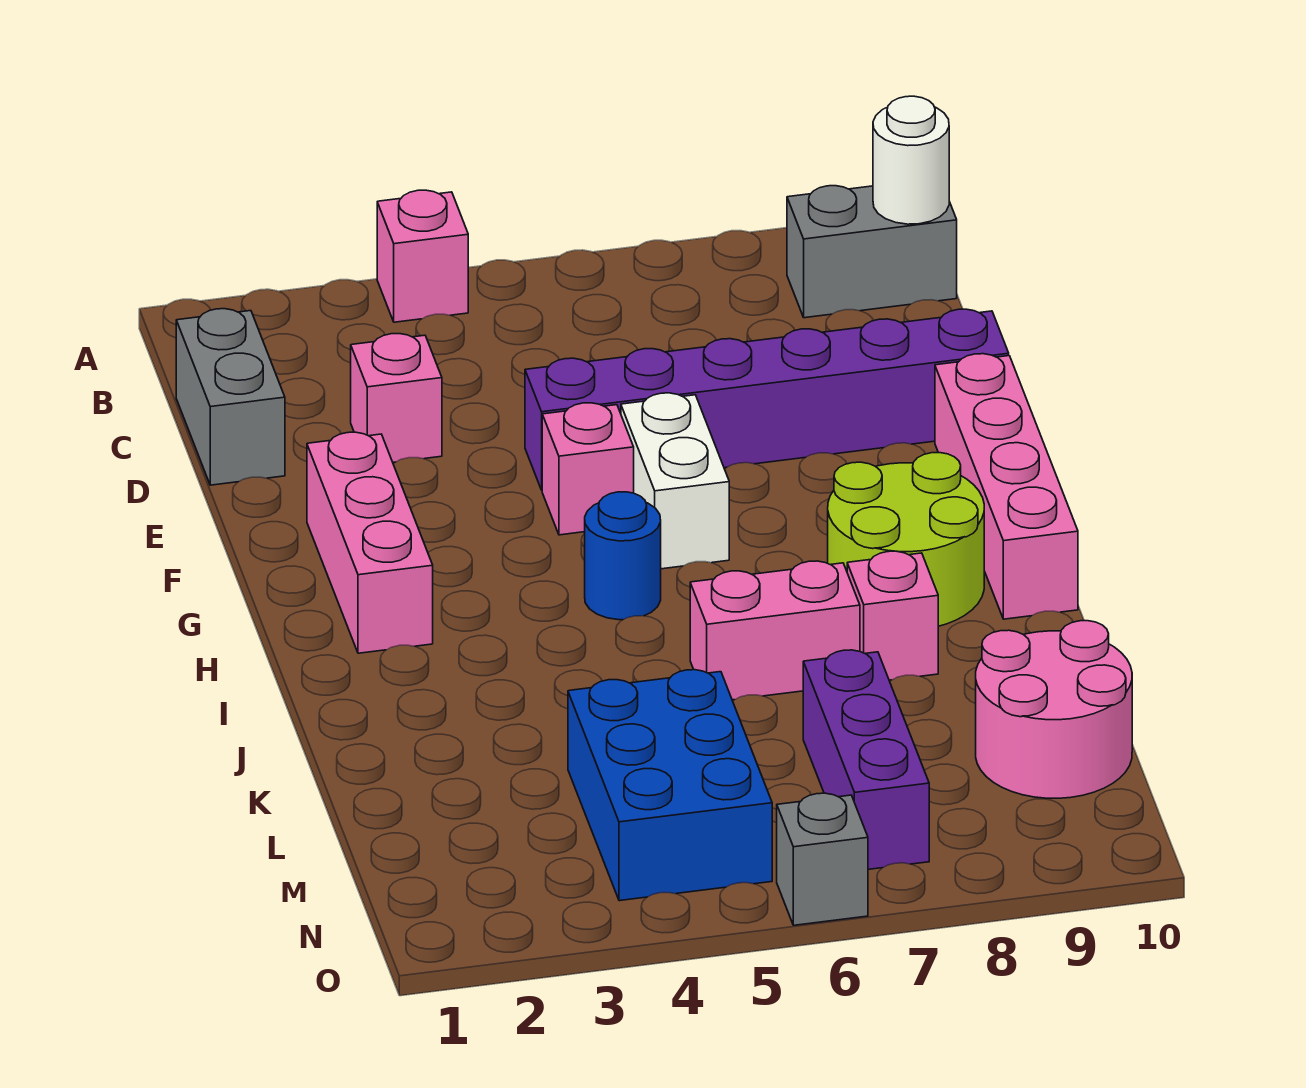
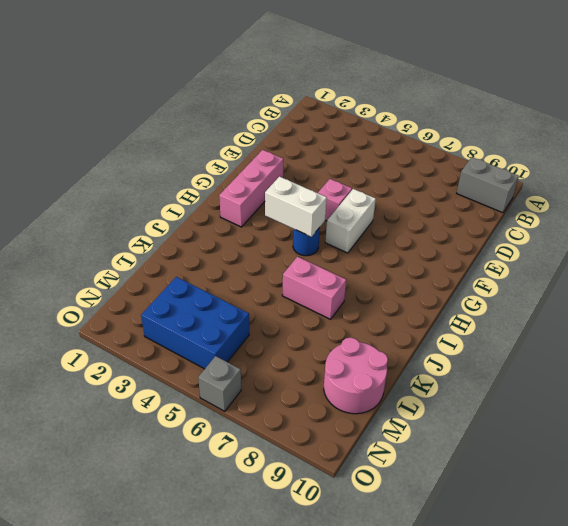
white brick H4:H5 level 2 -> none
blue brick M3:N5 level 1 -> blue brick L4:N5 level 1
none -> pink brick A4 level 1
none -> grey brick C1:D1 level 1
none -> pink brick D3 level 1

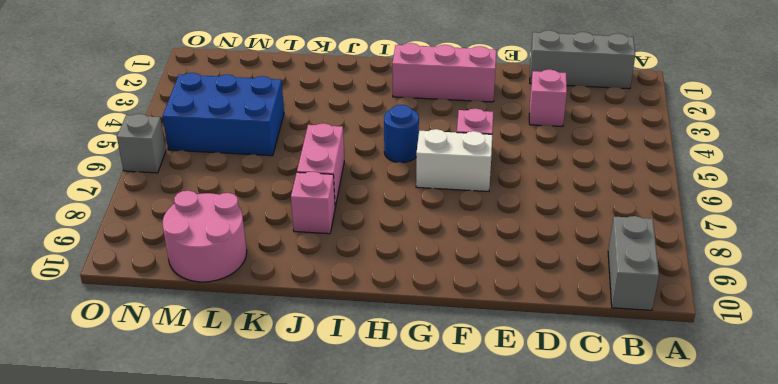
grey brick B1:D1 level 1 -> grey brick C1:D1 level 1
none -> pink brick A4 level 1
none -> purple brick E5:E10 level 1
none -> pink brick F10:I10 level 1

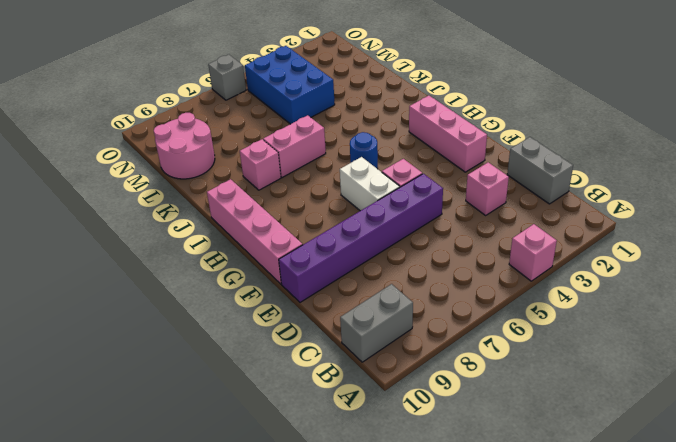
none -> lime round brick H8:I9 level 1
none -> purple brick L7:N7 level 1
none -> white round brick B10 level 2

